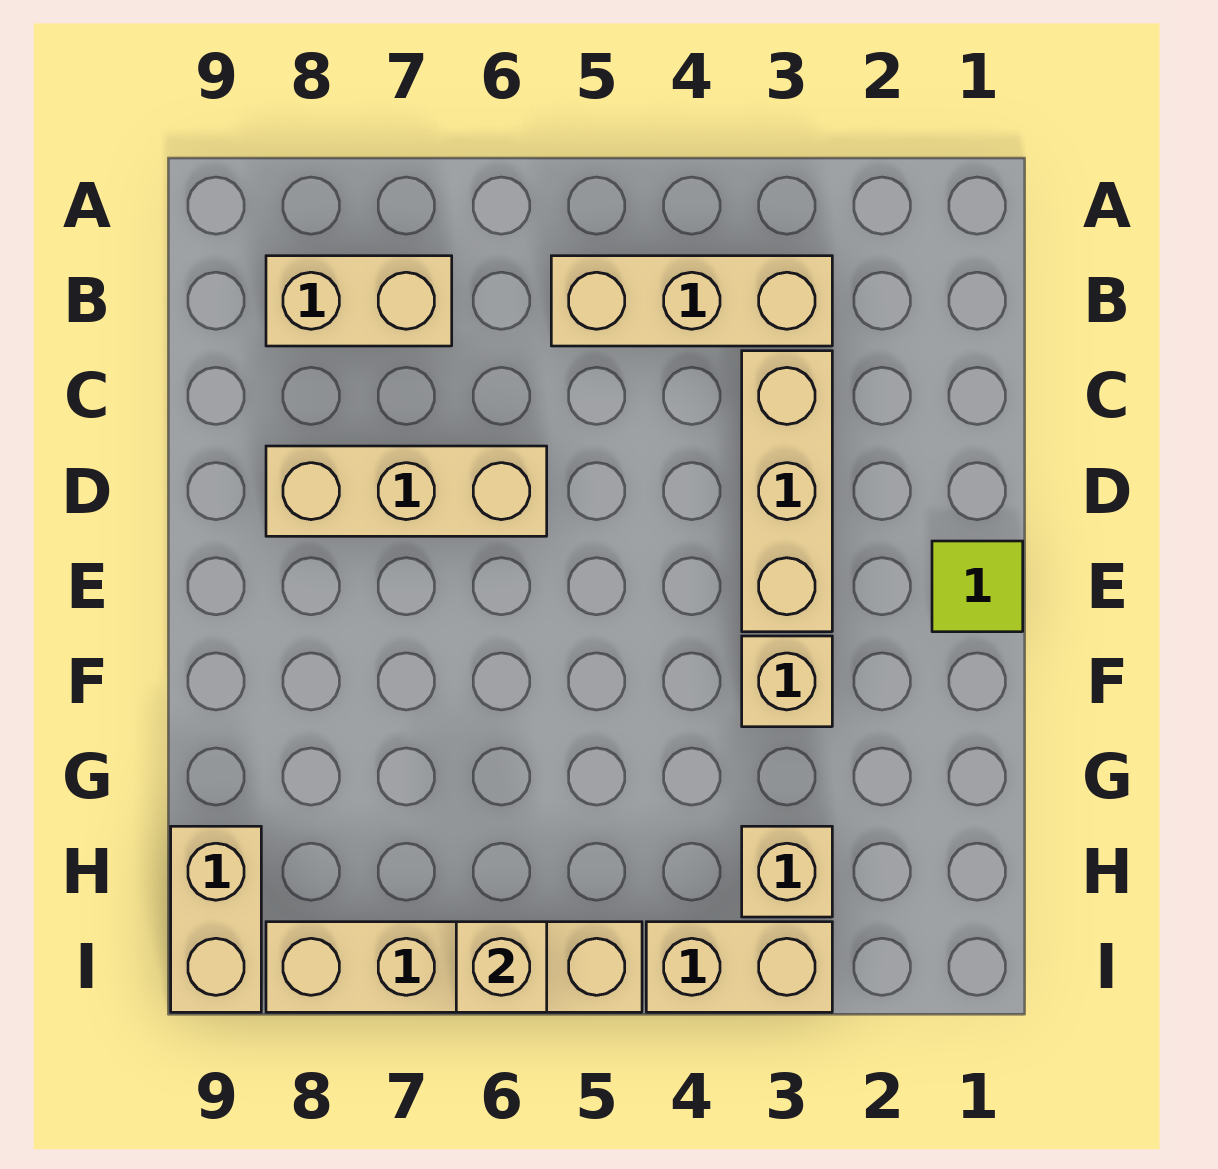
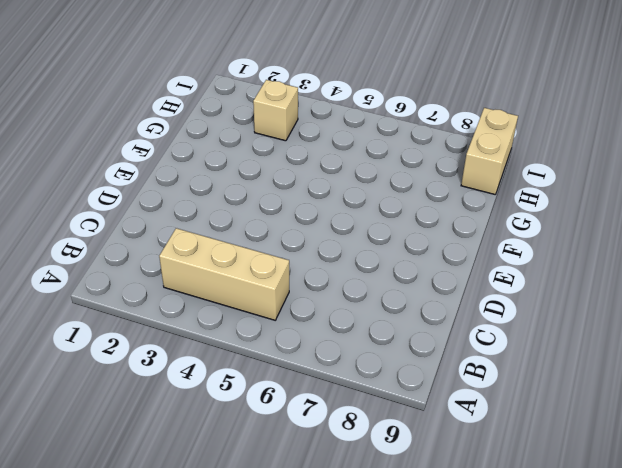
none -> tan brick B7:B8 level 1
none -> tan brick C3:E3 level 1

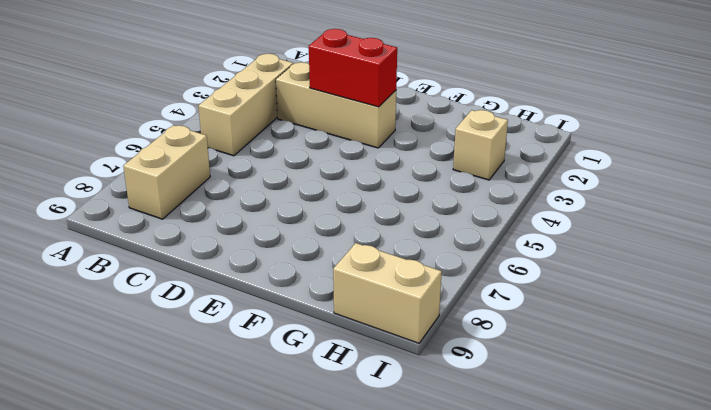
red brick D3:E3 level 2 -> none
none -> tan brick D6:D8 level 1
none -> lime tile E1 level 1

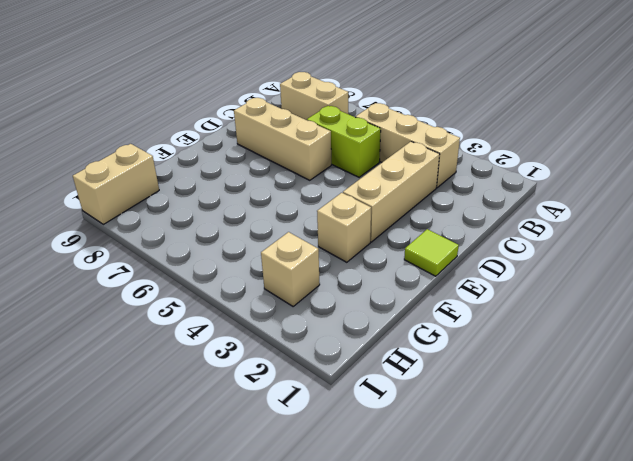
lime brick C5:C6 level 1 -> none
none -> tan brick I3:I4 level 1
none -> tan brick I5:I8 level 1

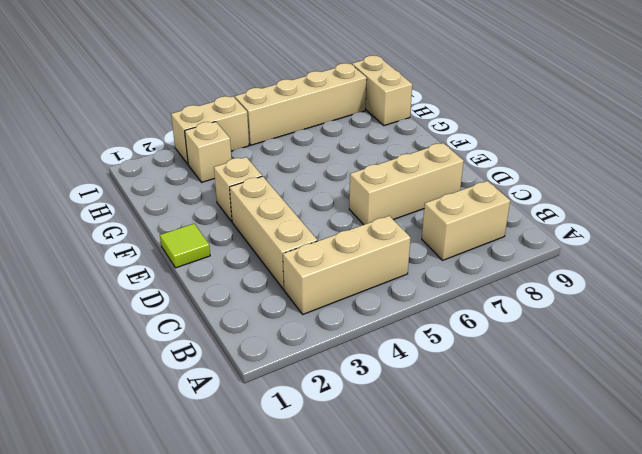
none -> tan brick I6 level 2

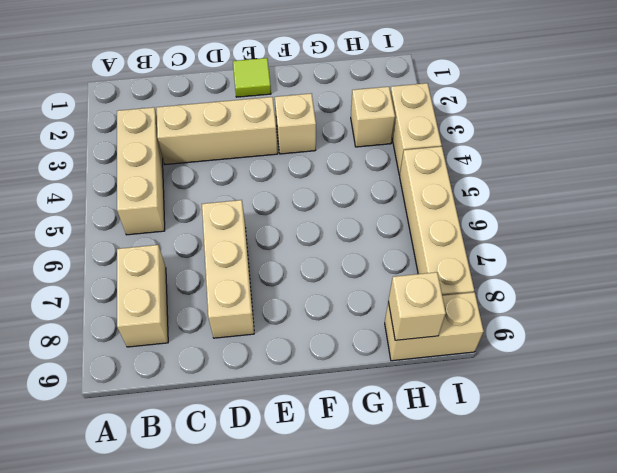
tan brick H9 level 2 -> tan brick I6 level 2

